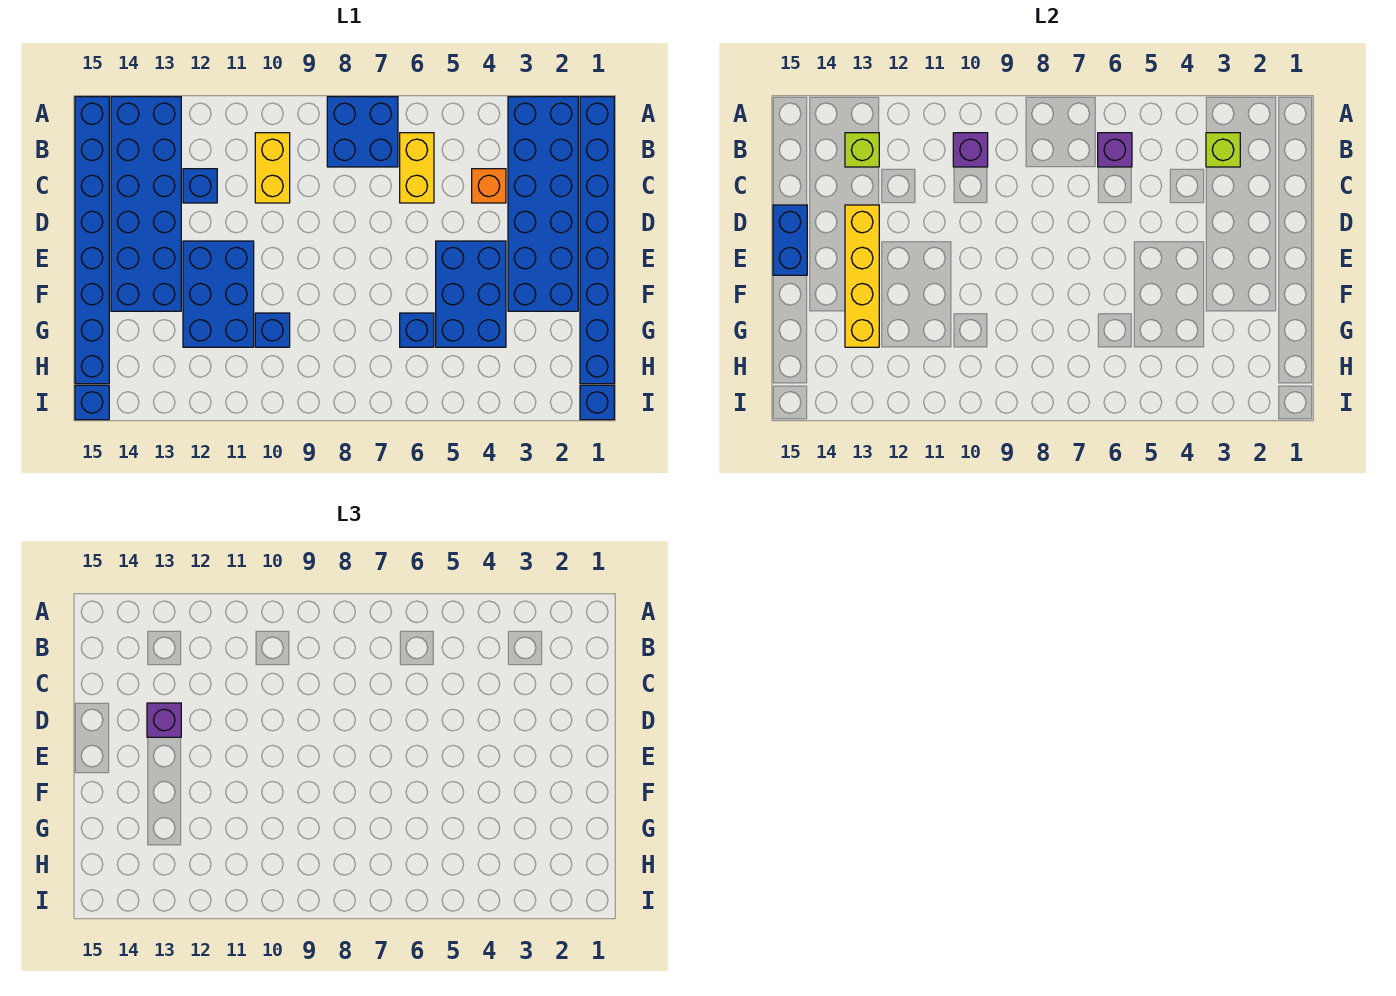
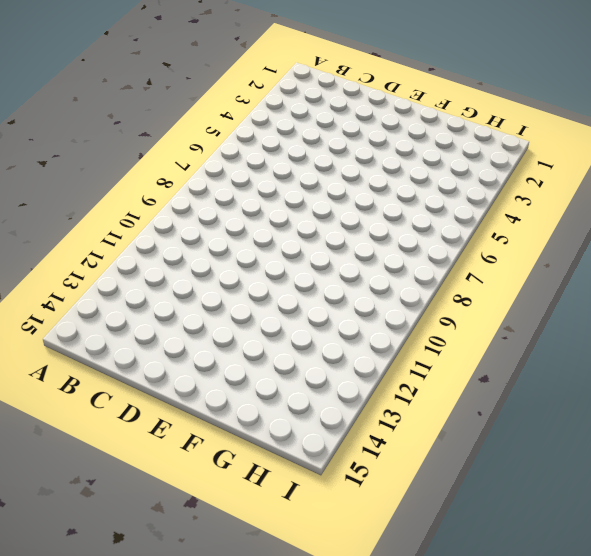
none -> blue brick A1:H1 level 1
none -> blue brick A2:F3 level 1
none -> blue brick A7:B8 level 1

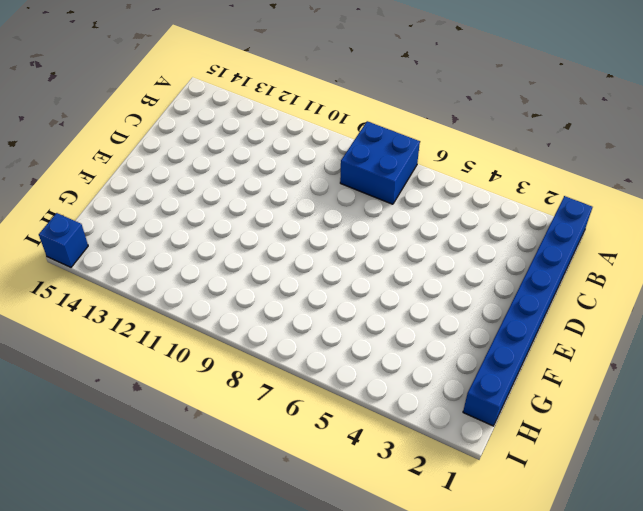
none -> blue brick A2:F3 level 1
none -> blue brick A13:F14 level 1
none -> blue brick A15:H15 level 1

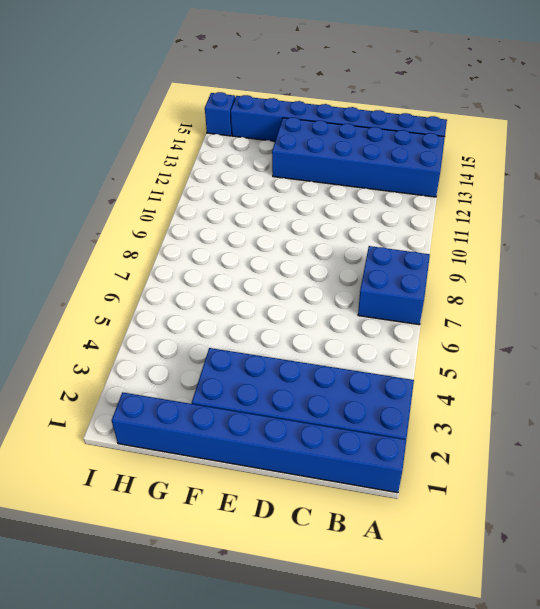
none -> yellow brick B6:C6 level 1
none -> yellow brick B10:C10 level 1
none -> orange brick C4 level 1

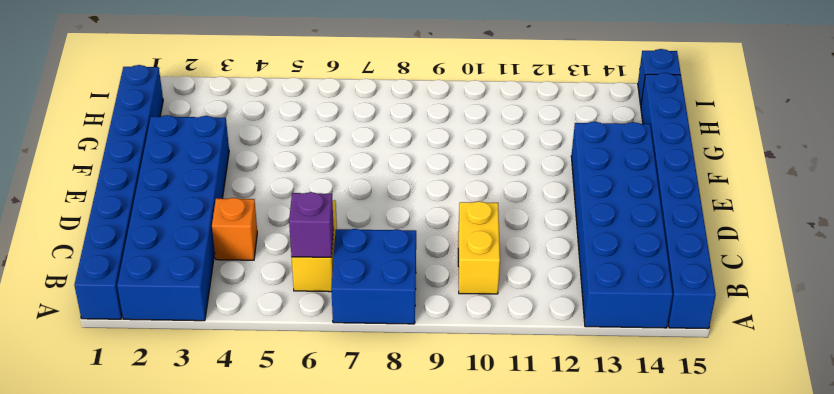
none -> blue brick C12 level 1
none -> blue brick E4:G5 level 1
none -> blue brick E11:G12 level 1

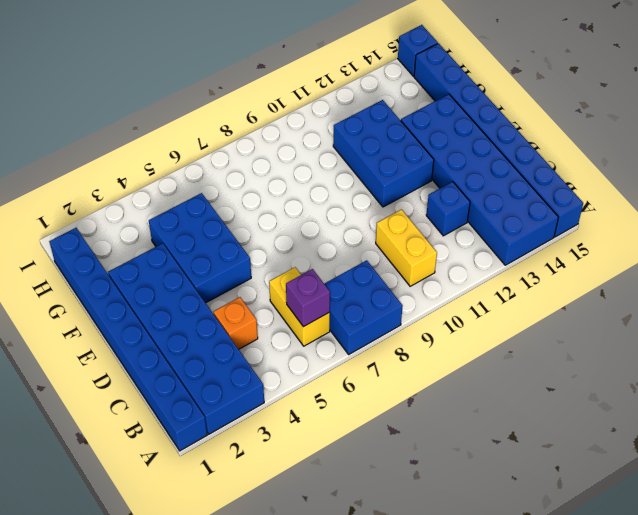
none -> blue brick G6 level 1
none -> blue brick G10 level 1
none -> blue brick I1 level 1

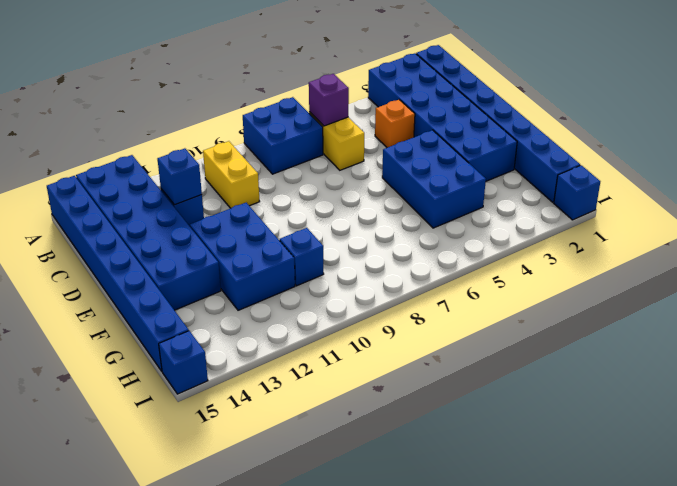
blue brick C12 level 2 -> blue brick G6 level 1
none -> lime brick B3 level 2
none -> purple brick B10 level 2
none -> lime brick B13 level 2

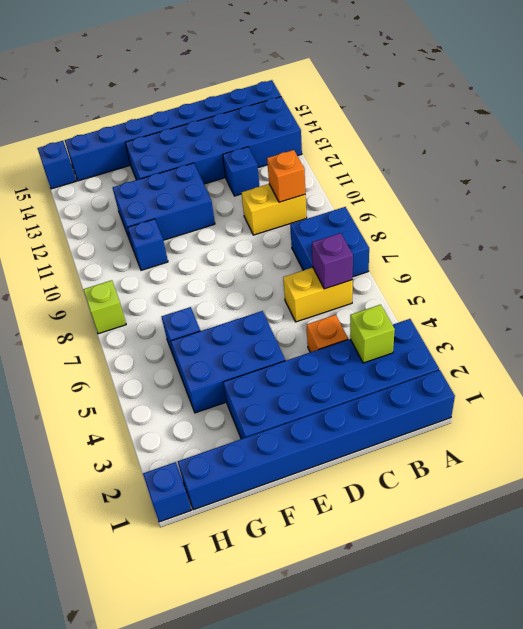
orange brick B10 level 2 -> purple brick B10 level 2
lime brick I8 level 1 -> lime brick B13 level 2
none -> yellow brick D13:G13 level 2
none -> blue brick D15:E15 level 2
none -> purple brick D13 level 3

